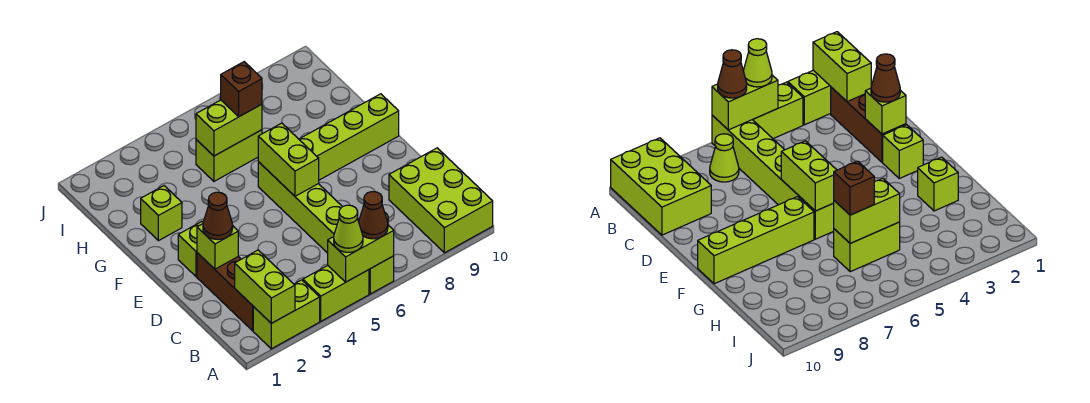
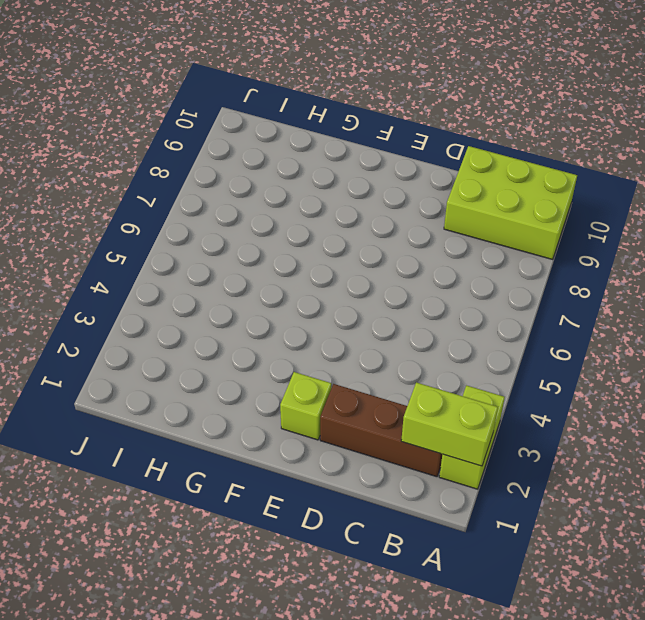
none -> lime brick A4:A5 level 1
none -> lime brick A6:F6 level 1
none -> lime cone B7 level 1

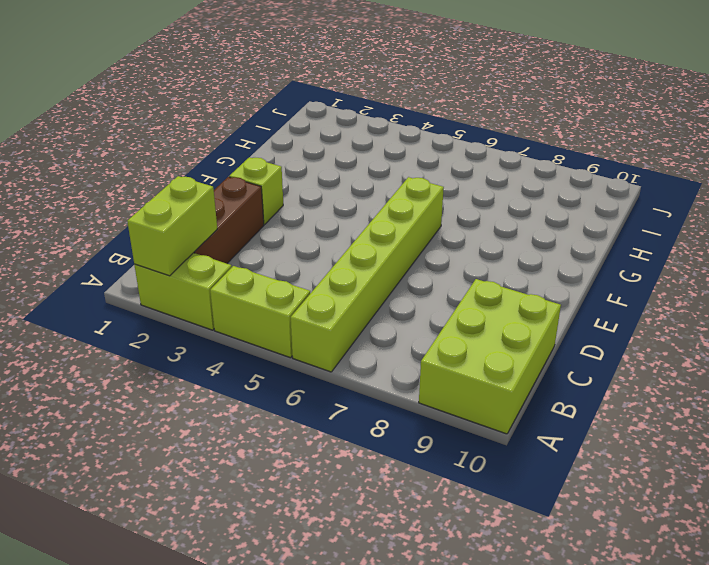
none -> lime cone B7 level 1
none -> lime brick F7:F10 level 1
none -> lime brick G2 level 1

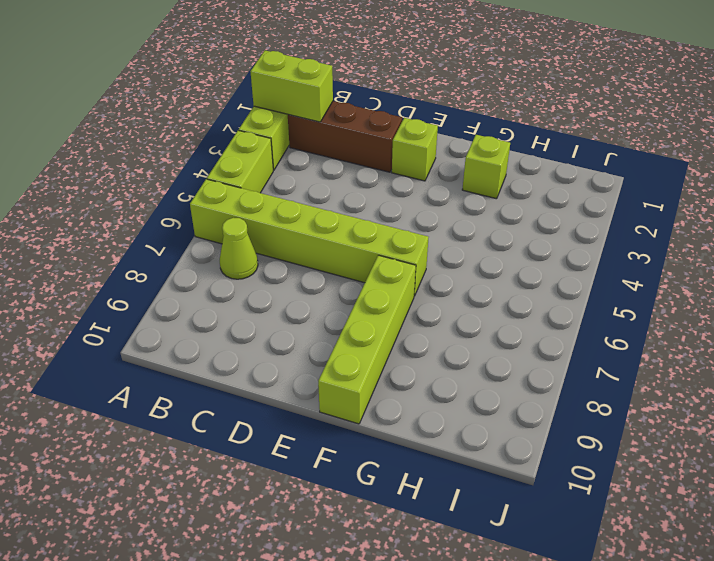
none -> lime brick A9:C10 level 1
none -> lime brick H5:H6 level 1
none -> lime brick A5:A6 level 2

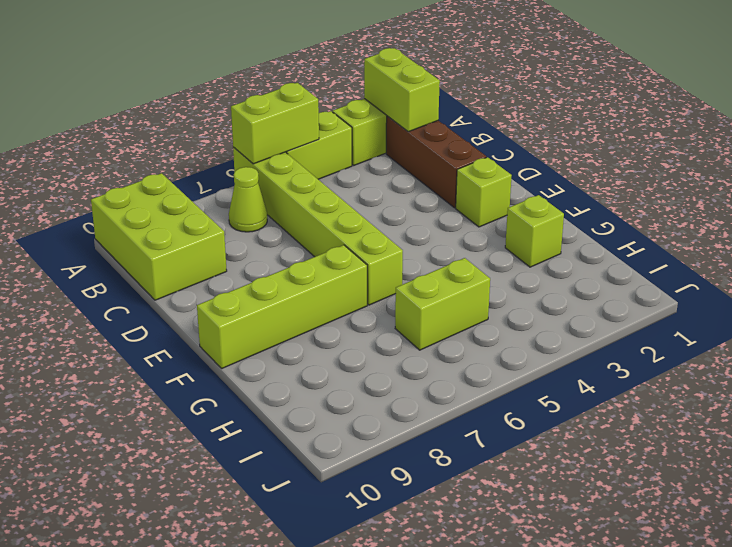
none -> lime brick D2 level 2
none -> lime brick E6:F6 level 2
none -> lime brick H5:H6 level 2

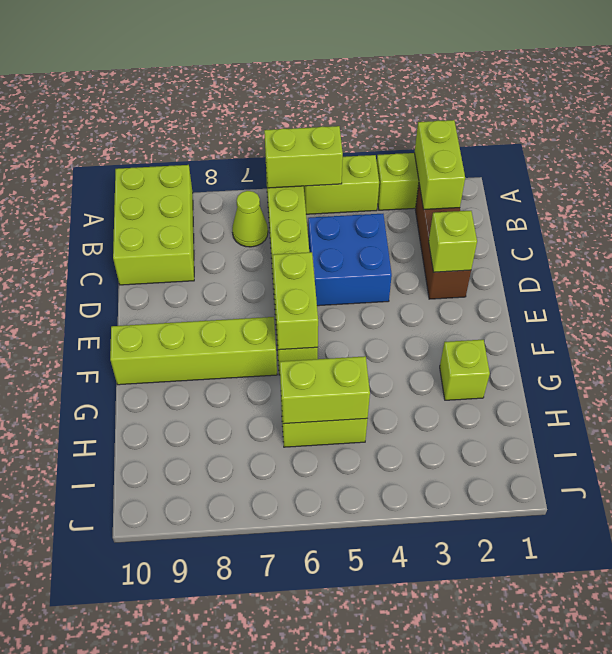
blue brick C4:D5 level 1 -> none
none -> lime brick E2 level 1
none -> lime cone A5 level 3
none -> brown cone A6 level 3

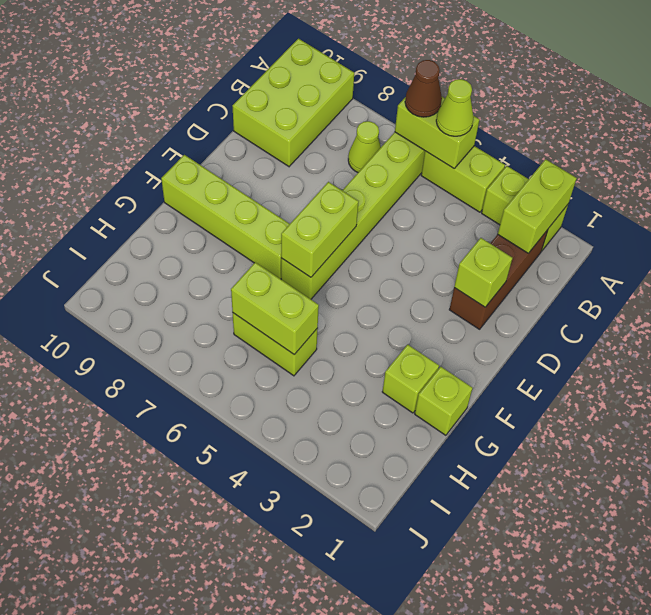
lime brick G1 level 1 -> lime brick E2 level 1
none -> brown cone D2 level 3
none -> brown brick H6 level 3

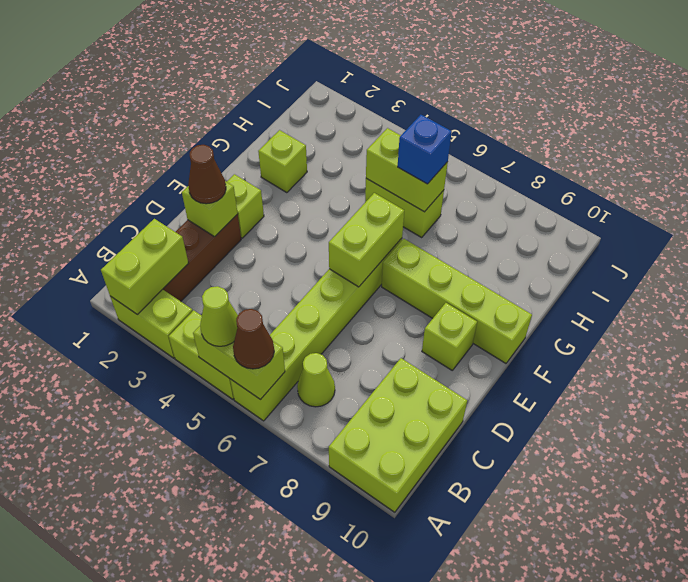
lime brick E9 level 1 -> none
blue brick H6 level 3 -> brown brick H6 level 3

